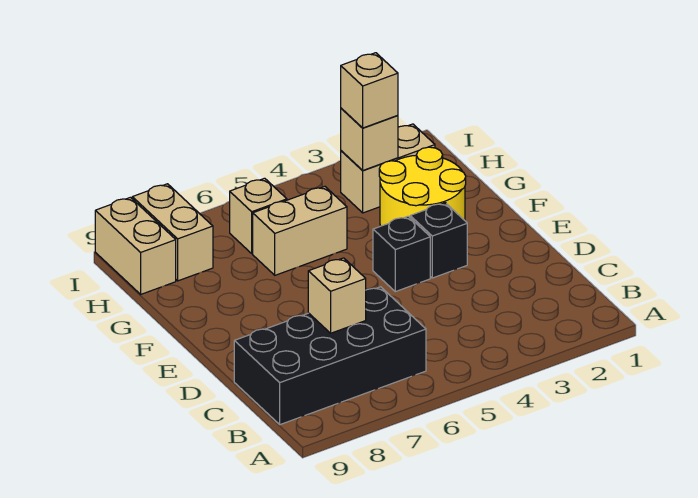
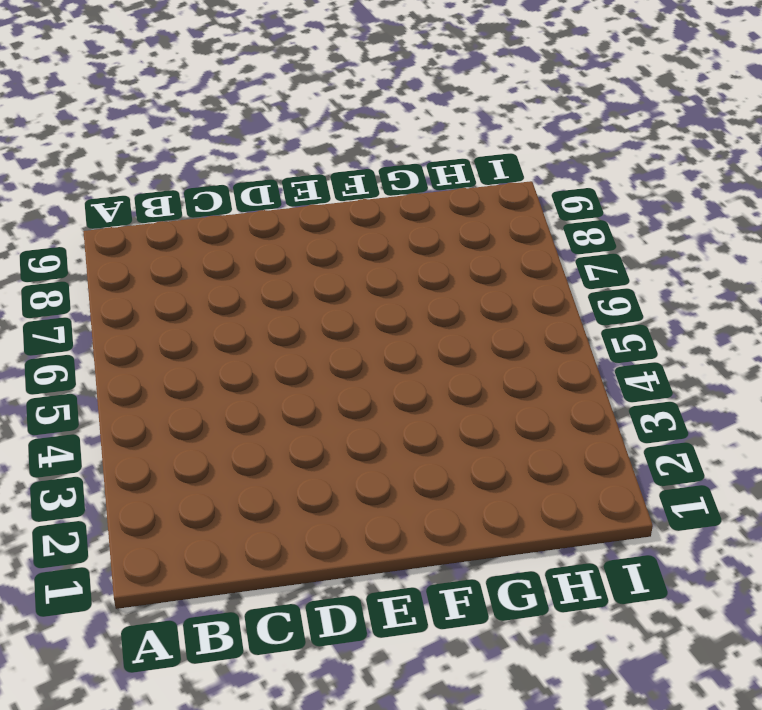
none -> black brick B6:C9 level 1
none -> black brick E3 level 1
none -> black brick E4 level 1

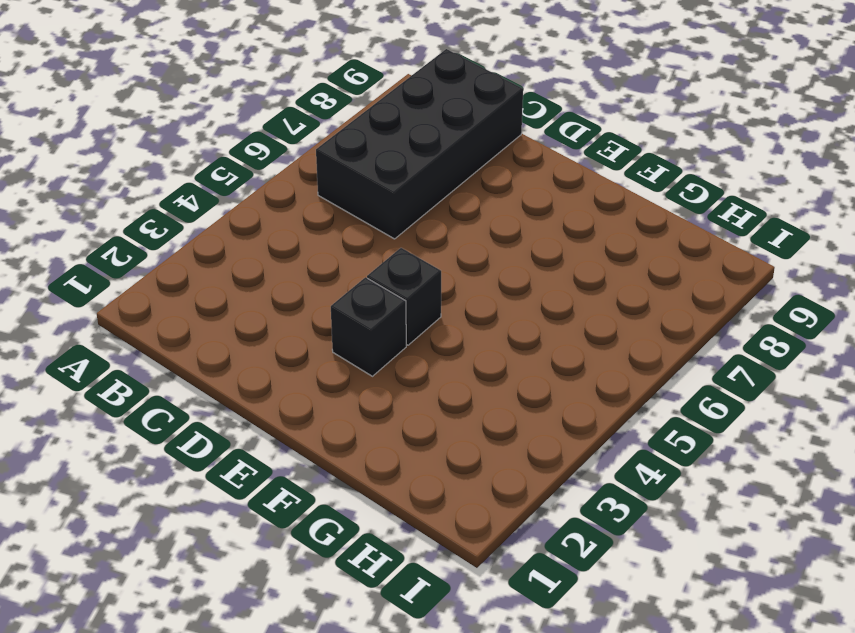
none -> yellow round brick F2:G3 level 1
none -> tan brick G5:G6 level 1
none -> tan brick H2:H3 level 1

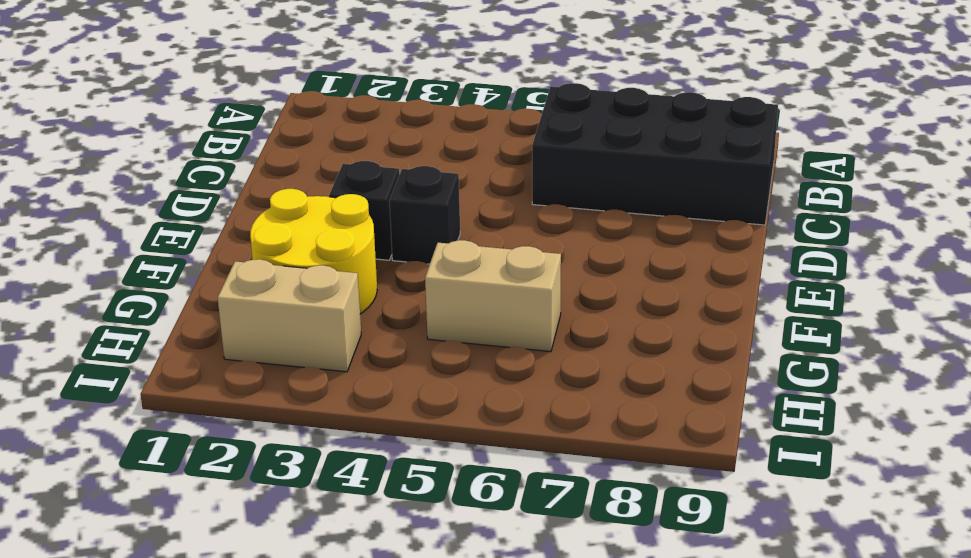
none -> tan brick H6 level 1
none -> tan brick H8:I8 level 1
none -> tan brick H9:I9 level 1

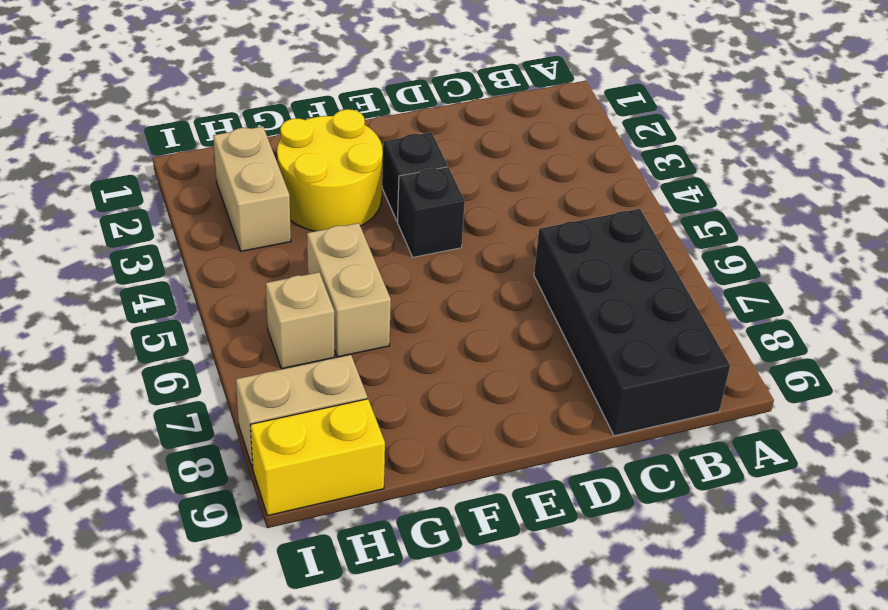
yellow brick H9:I9 level 1 -> tan brick H9:I9 level 1
none -> tan brick C7 level 2
none -> tan brick H3 level 2
none -> tan brick H3 level 3

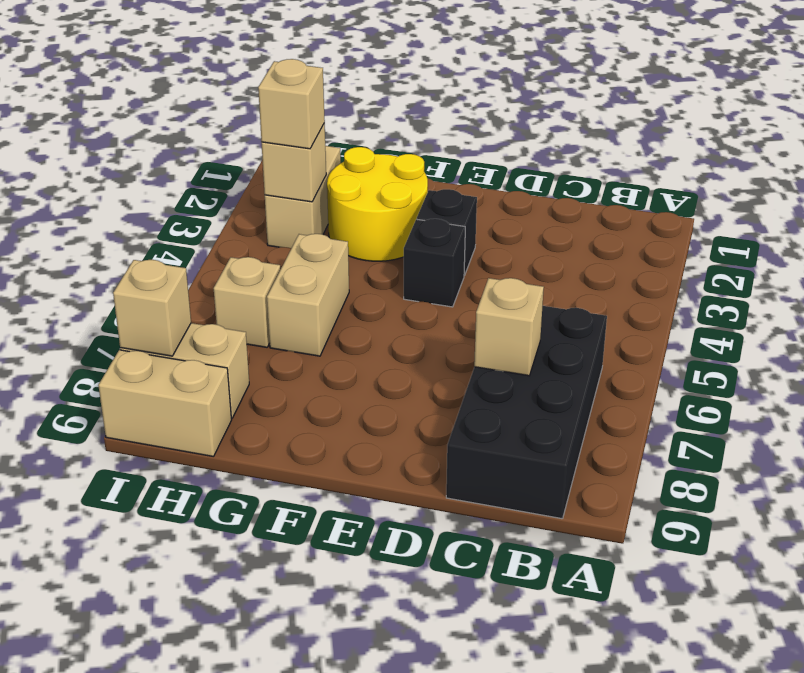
tan brick I8 level 2 -> none

